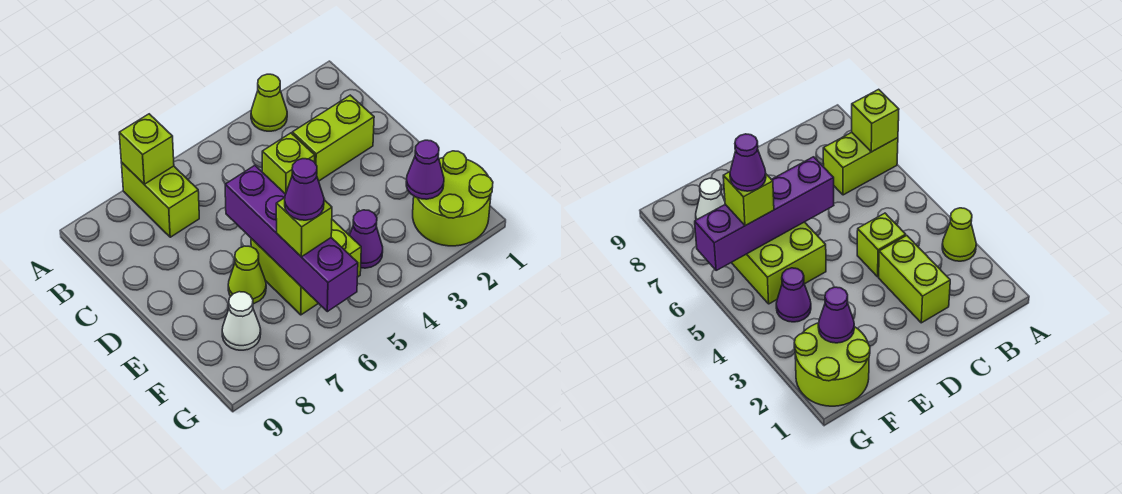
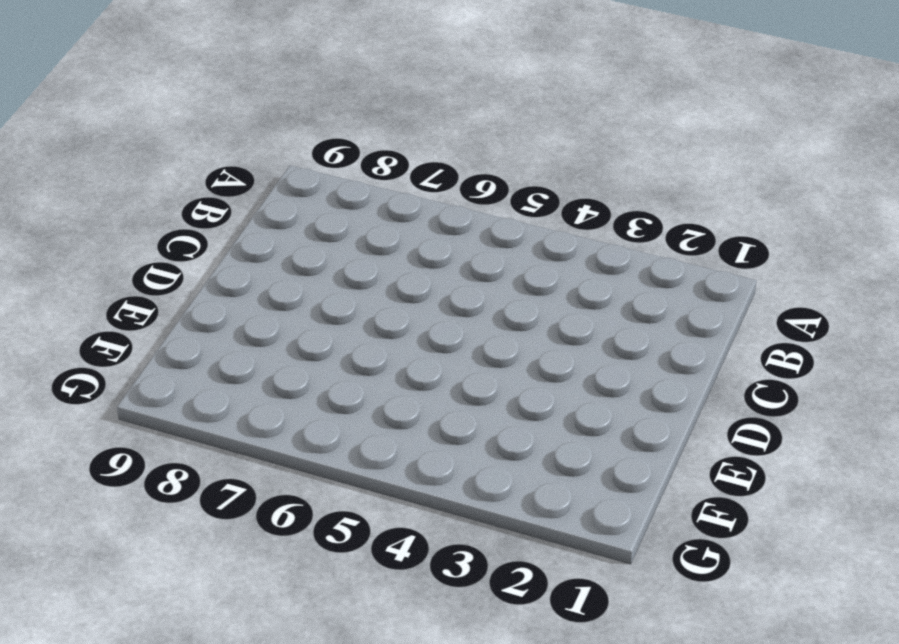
none -> lime cone A3 level 1
none -> lime brick A7:B7 level 1
none -> lime brick C2:C3 level 1

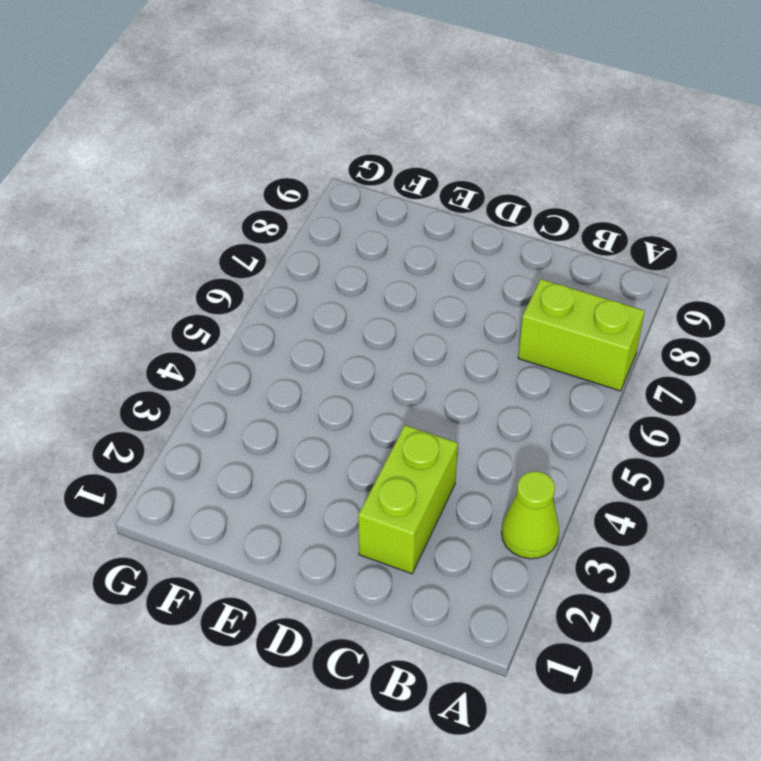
none -> lime brick C4 level 1
none -> lime brick E5:F6 level 1
none -> lime cone E7 level 1

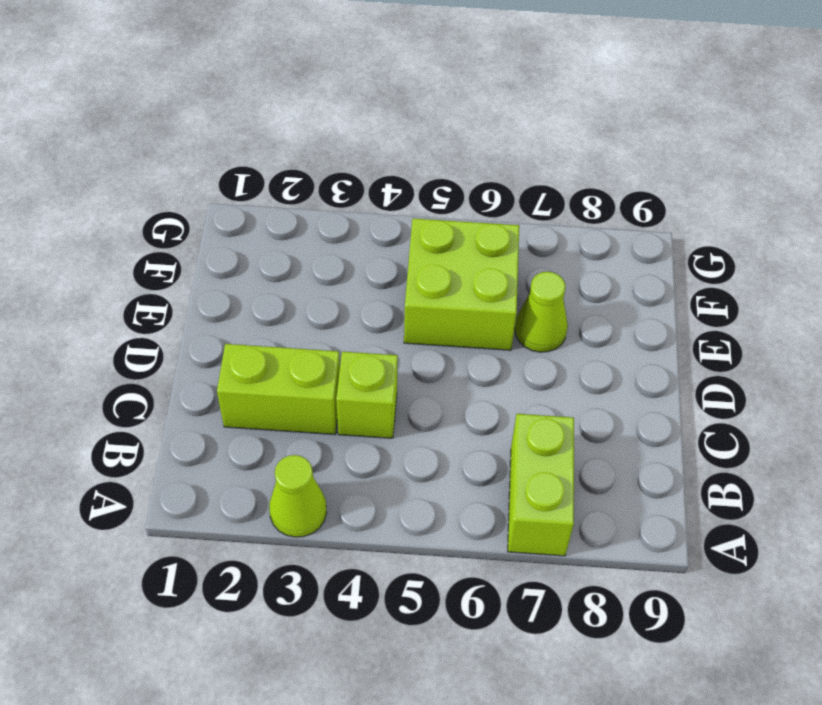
none -> lime round brick F1:G2 level 1
none -> purple cone F4 level 1
none -> white cone F8 level 1

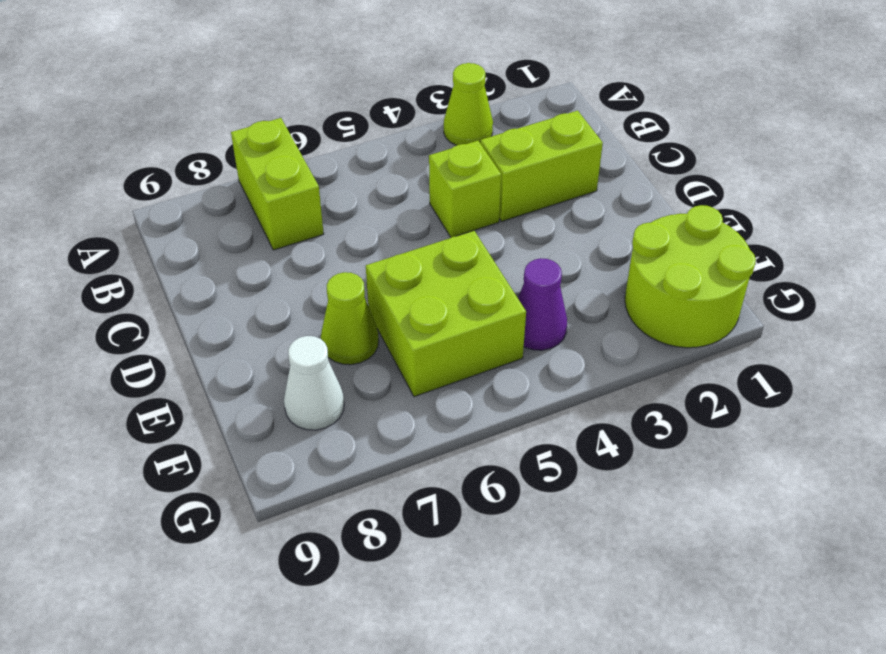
none -> lime brick A7 level 2
none -> purple brick D6:G6 level 2
none -> purple cone F2 level 2

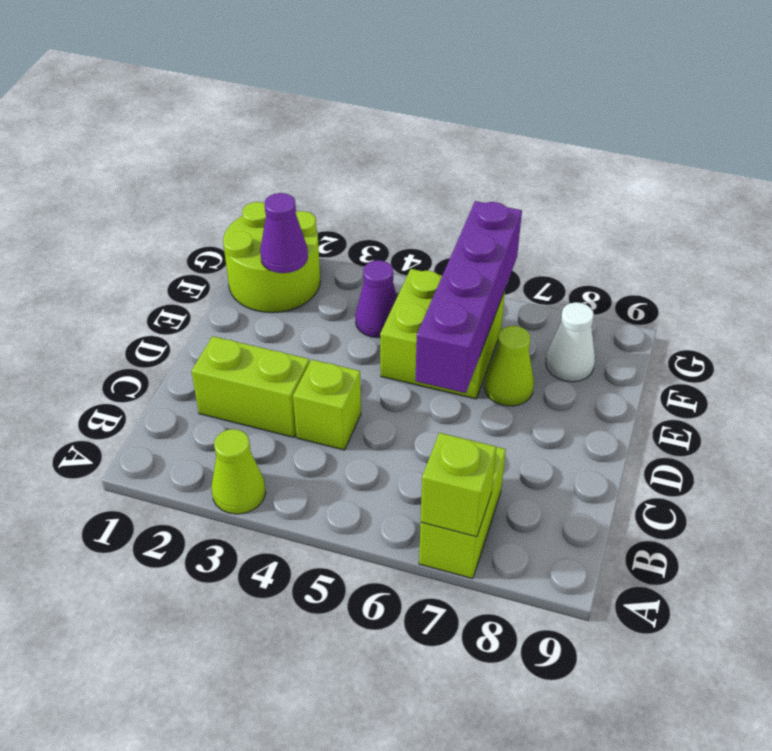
none -> lime brick F6 level 3
none -> purple cone F6 level 4

